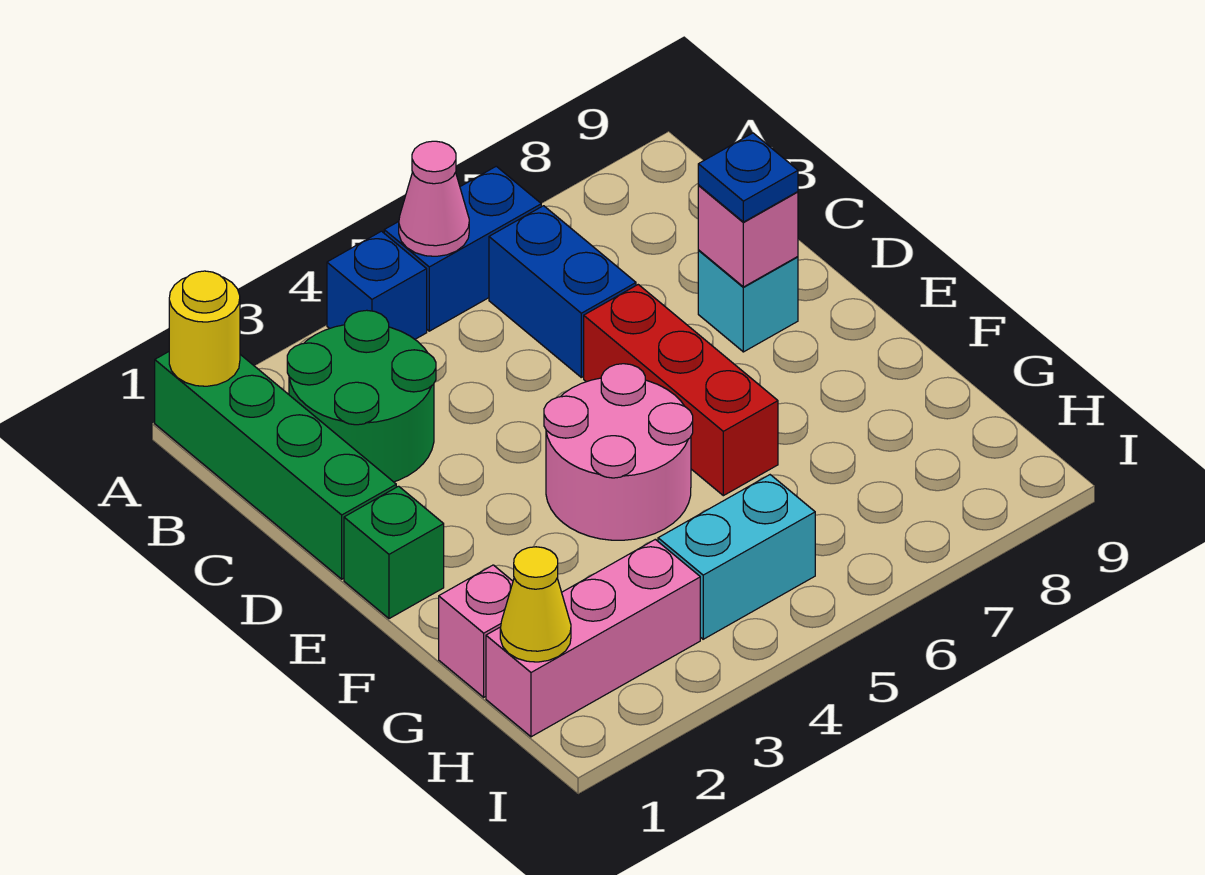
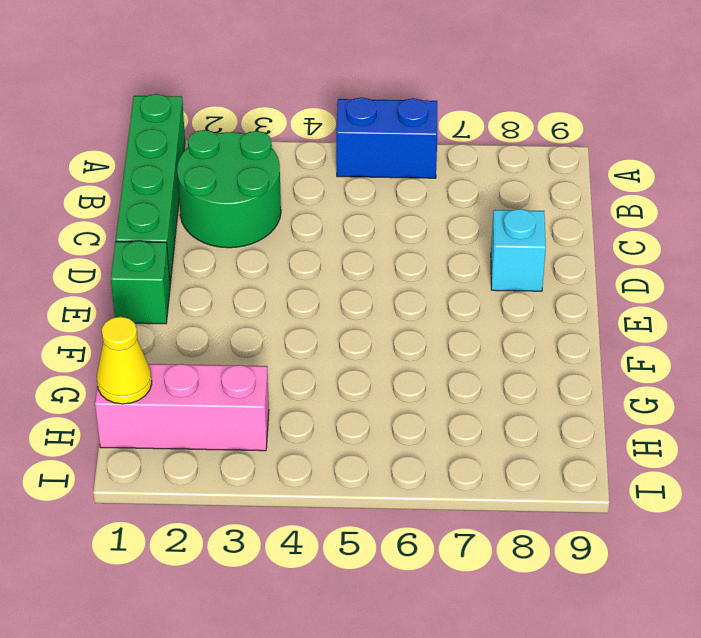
none -> blue brick A4 level 1
none -> blue brick B6:C6 level 1
none -> red brick D6:F6 level 1

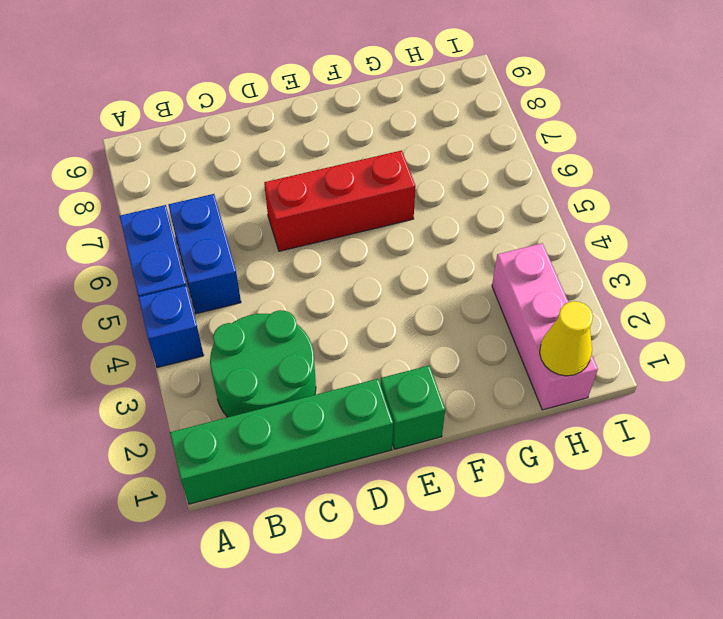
blue brick B5:B6 level 1 -> blue brick B6:C6 level 1
none -> cyan brick D8 level 1
none -> pink round brick E4:F5 level 1
none -> pink brick G1 level 1

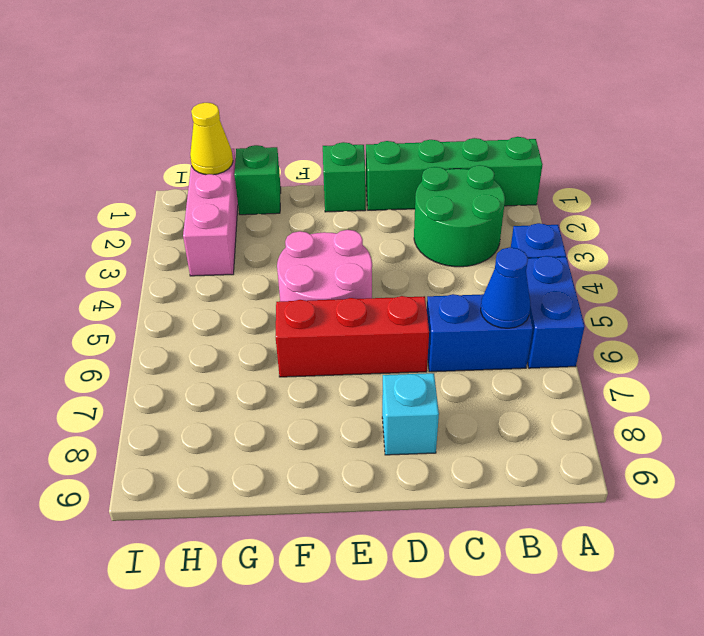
blue cone B6 level 2 -> none
green brick G1 level 1 -> pink brick G1 level 1
none -> cyan brick H4:H5 level 1
none -> yellow round brick A1 level 2
none -> pink cone A5 level 2

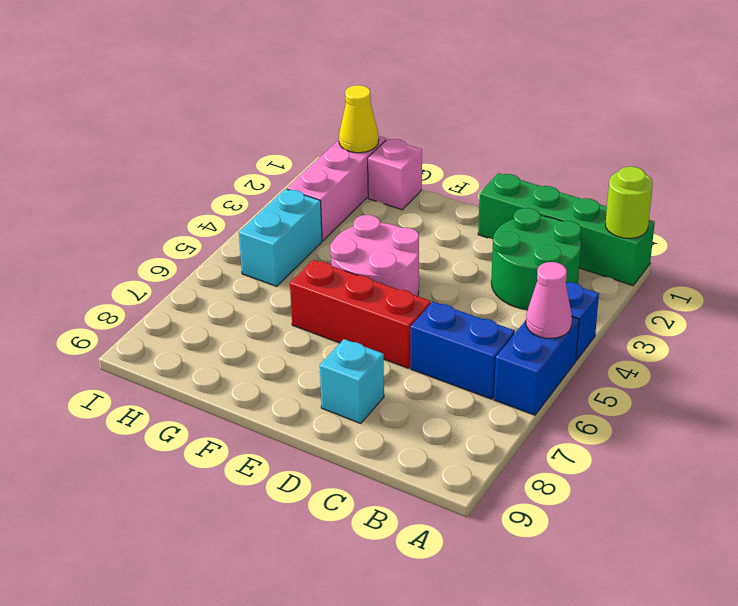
lime round brick A1 level 2 -> yellow round brick A1 level 2
none -> green brick E1 level 1
none -> pink brick D8 level 2
none -> blue plate D8 level 3

